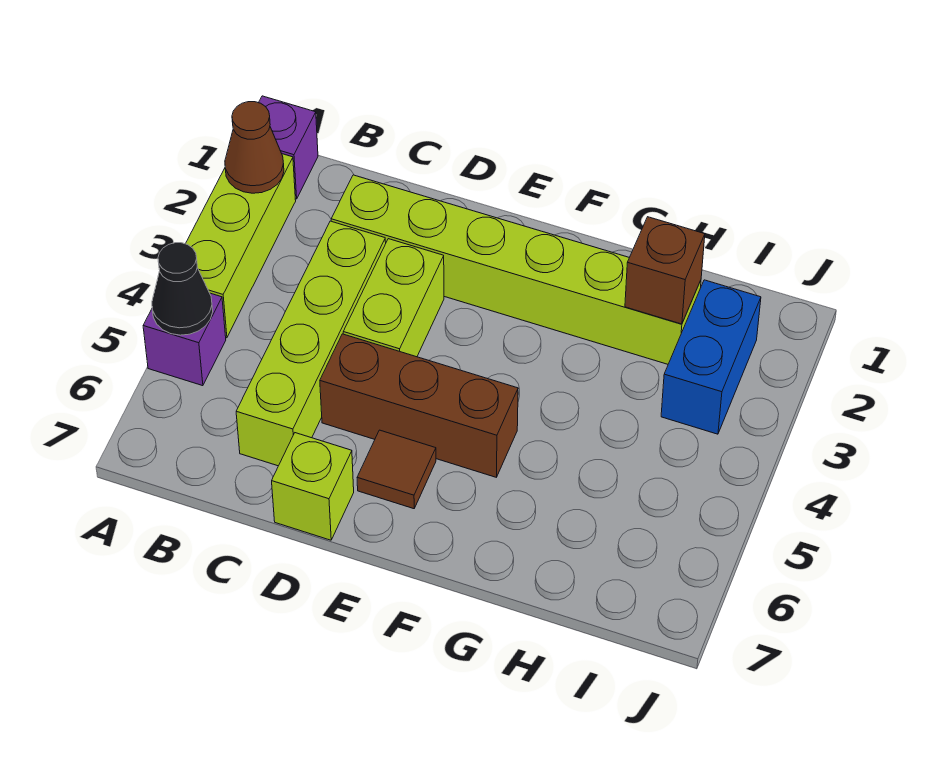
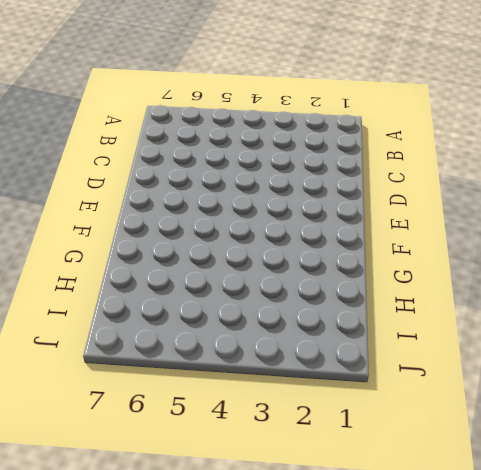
none -> purple brick A1 level 1
none -> lime brick A2:A4 level 1
none -> purple brick A5 level 1

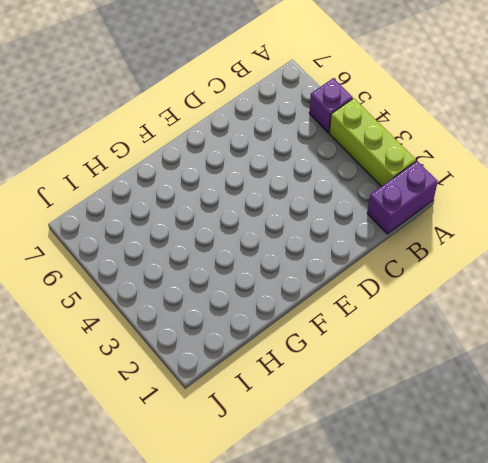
purple brick A1:B1 level 1 -> purple brick A1 level 1
none -> lime brick C2:H2 level 1
none -> lime brick C3:C6 level 1
none -> lime brick D3:D4 level 1

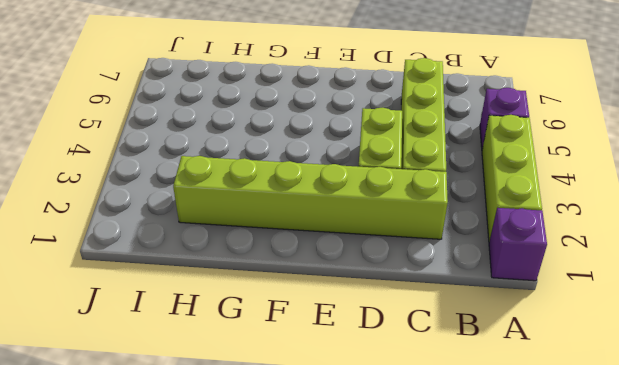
none -> brown brick D5:F5 level 1
none -> lime brick D7 level 1
none -> brown tile E6 level 1

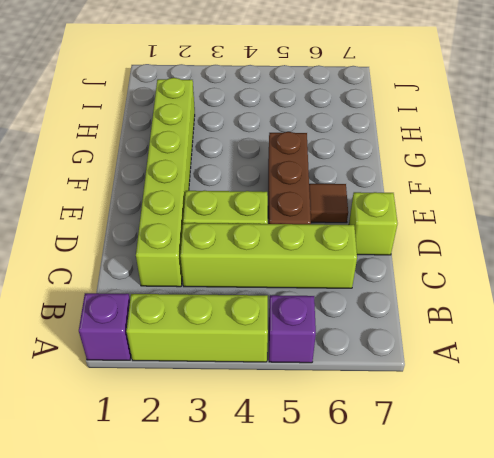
none -> blue brick I2:I3 level 1
none -> brown cone A2 level 2
none -> black cone A5 level 2

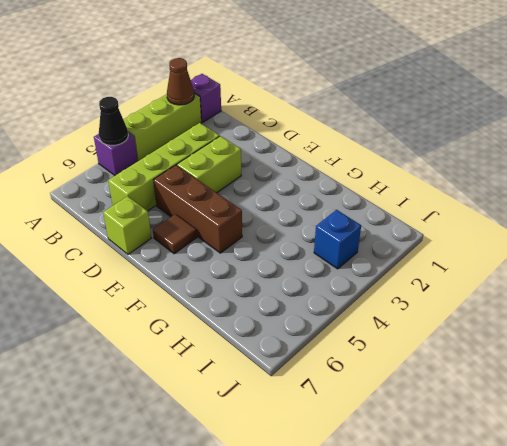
blue brick I3 level 1 -> blue brick I2:I3 level 1
none -> lime brick C2:H2 level 1
none -> brown brick H2 level 2

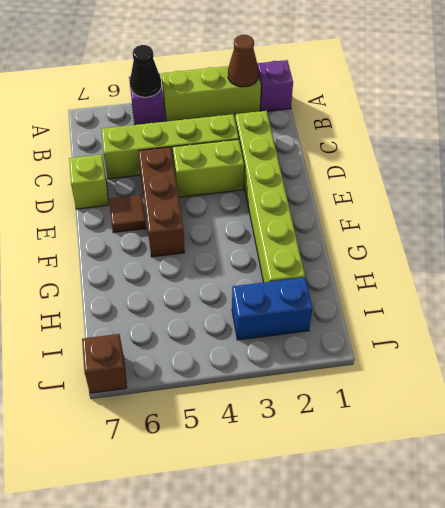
brown brick J7 level 1 -> brown brick H2 level 2

